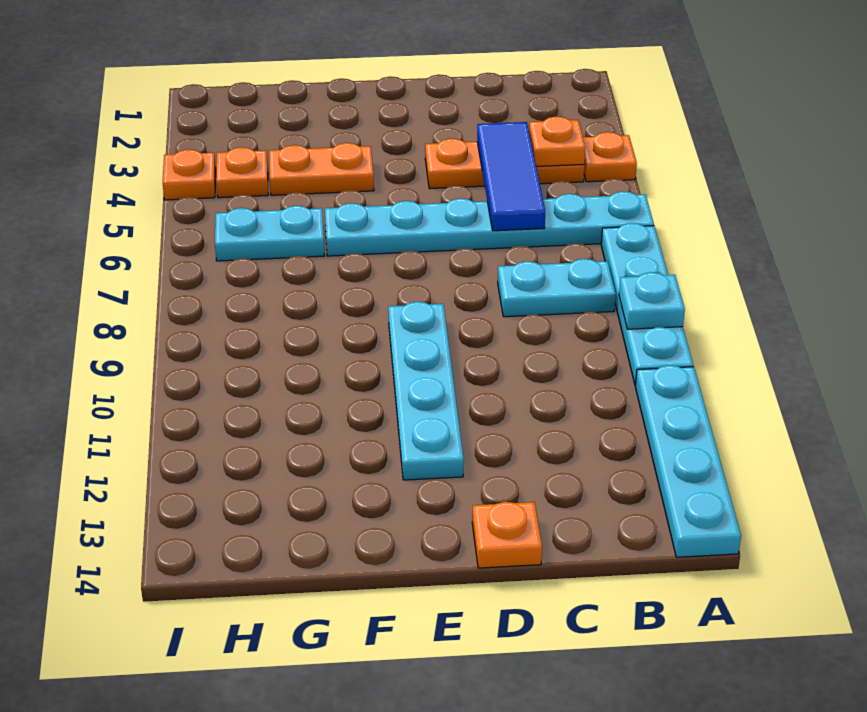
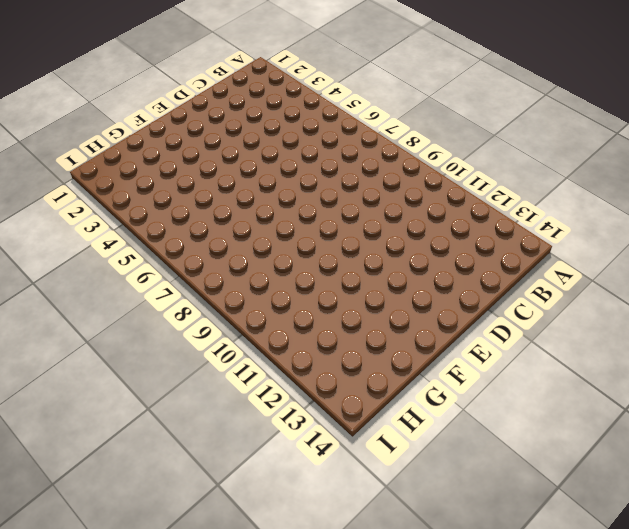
none -> orange plate A4 level 1
none -> cyan plate A6:F6 level 1
none -> cyan plate A7:A10 level 1

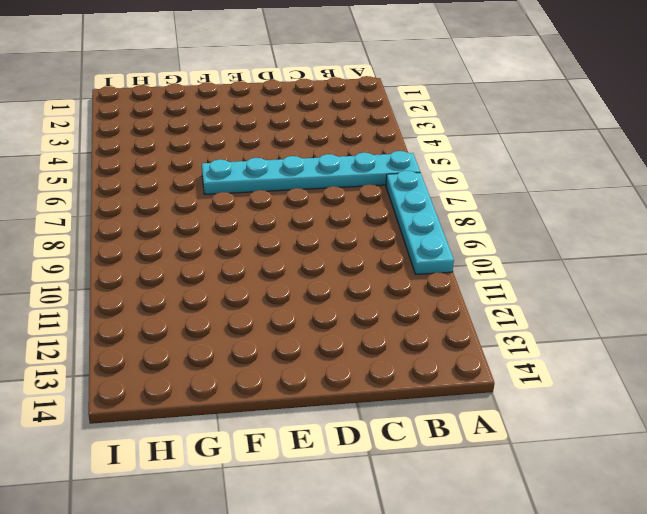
none -> orange plate A4 level 1
none -> cyan plate A11:A14 level 1
none -> orange plate B4:D4 level 1

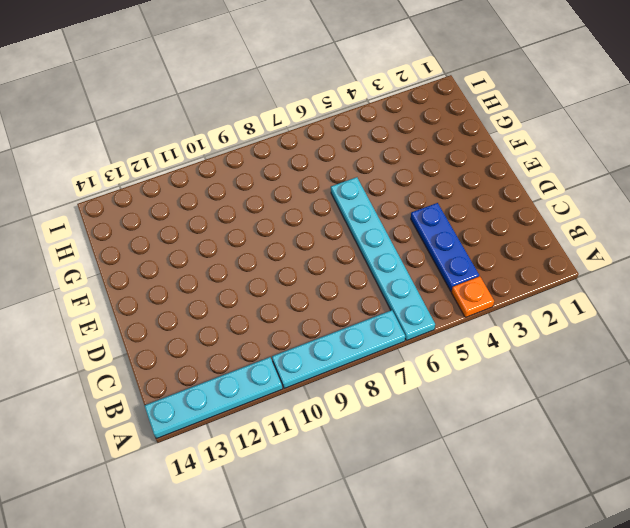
blue plate B4:D4 level 1 -> orange plate B4:D4 level 1
none -> cyan plate B8:C8 level 1
none -> orange plate D14 level 1
none -> cyan plate E9:E12 level 1

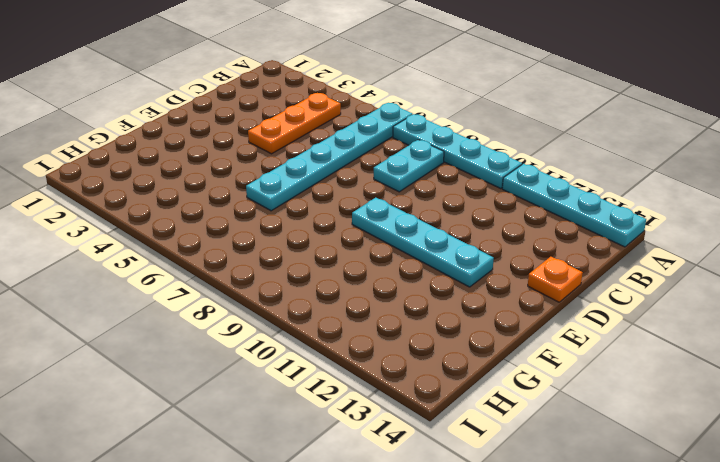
none -> orange plate A4 level 1
none -> orange plate F4:G4 level 1
none -> cyan plate G6:H6 level 1

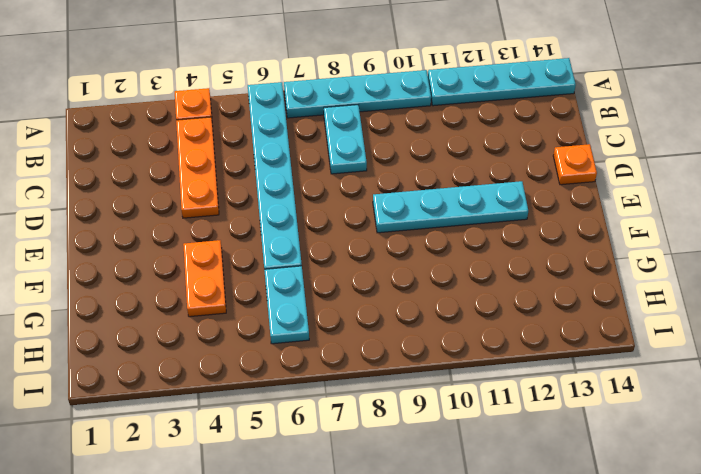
none -> orange plate H4 level 1
none -> orange plate I4 level 1
none -> cyan plate A9 level 2

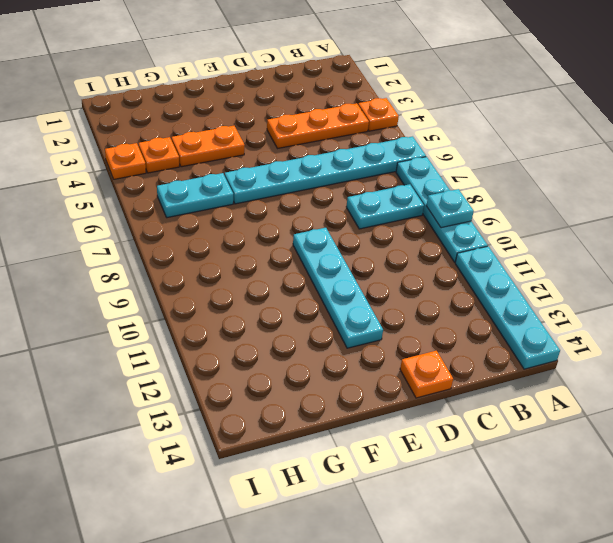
none -> orange plate B4 level 2
none -> blue tile C4:C6 level 2

